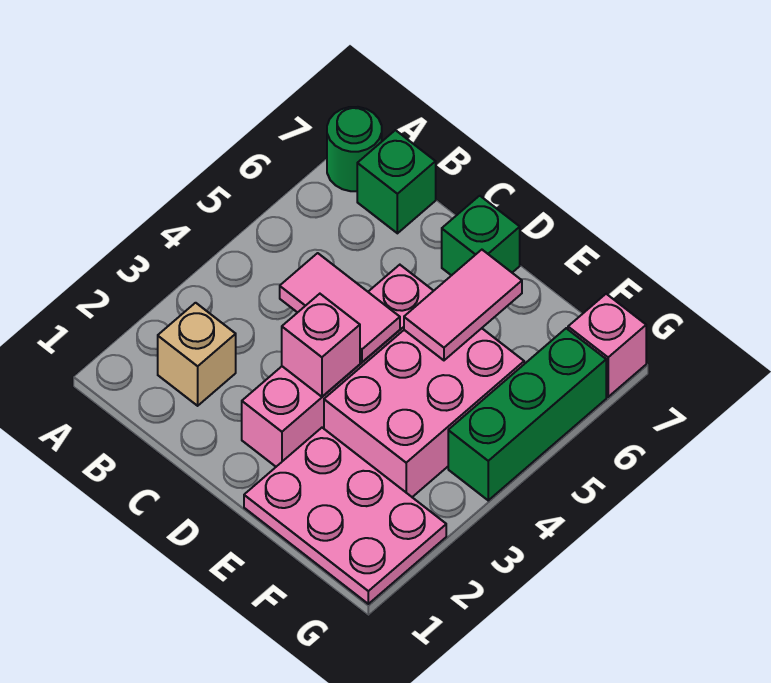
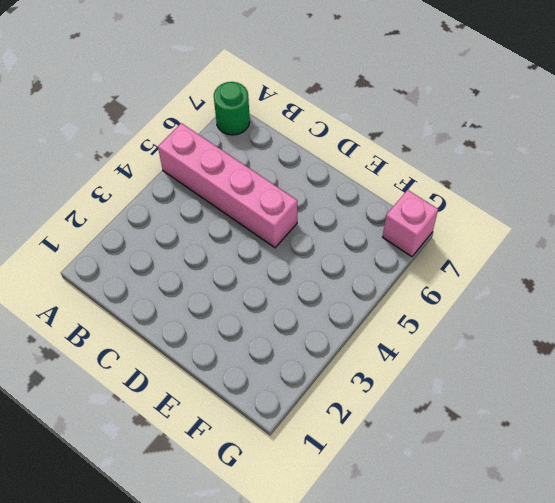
pink brick A5:D5 level 1 -> pink brick D2:D5 level 1
none -> tan brick B2 level 1
none -> green brick B7 level 1
none -> green brick D7 level 1

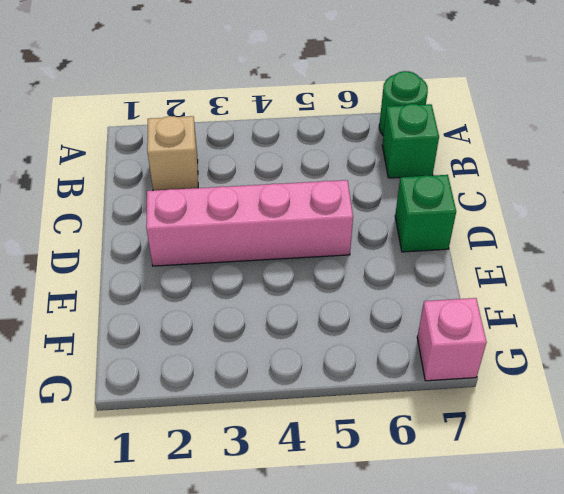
none -> pink plate E1:G2 level 1
none -> pink brick E3:F5 level 1
none -> green brick G4:G6 level 1

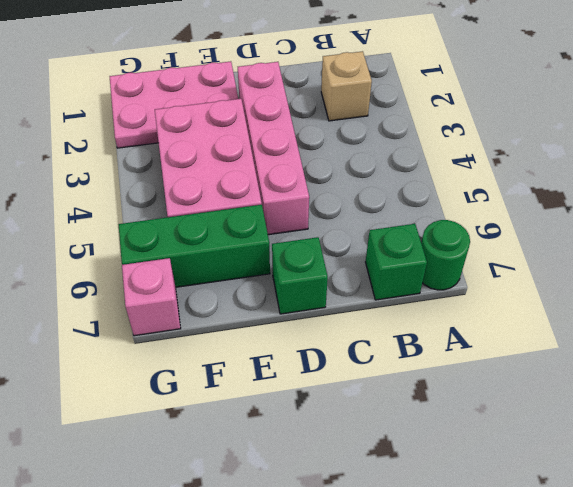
green brick E6:G6 level 1 -> green brick G4:G6 level 1
none -> pink tile C4:D4 level 2
none -> pink brick D3 level 2
none -> pink tile E5:E6 level 2

